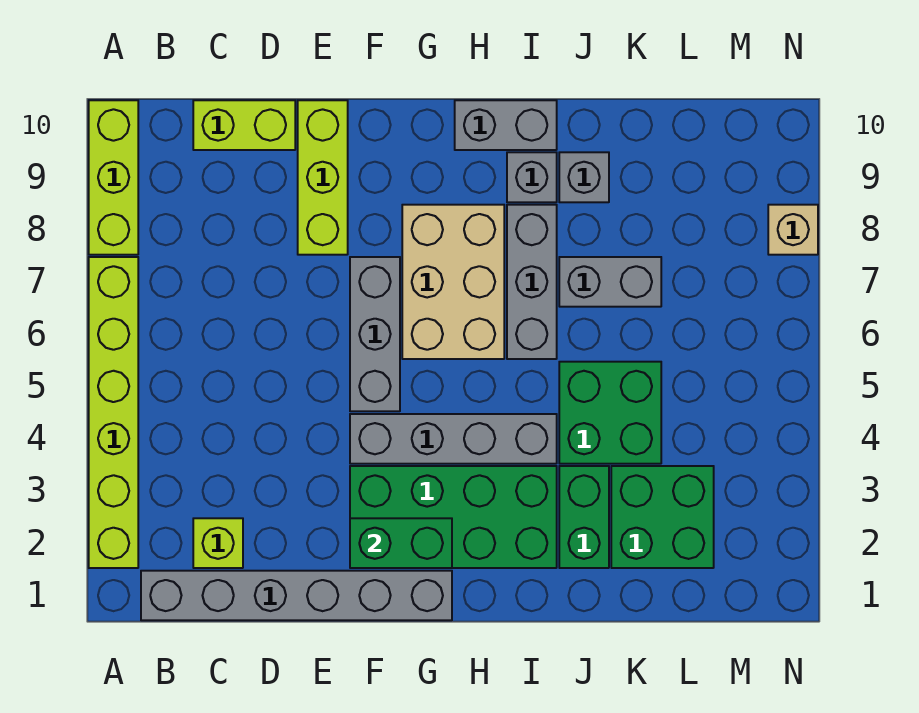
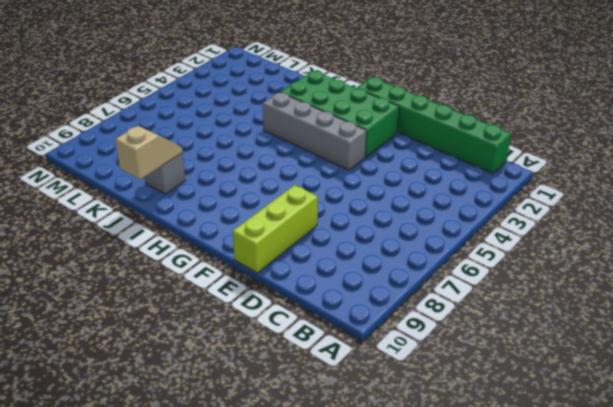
green brick B1:G1 level 1 -> grey brick B1:G1 level 1
tan slope J9:J10 level 2 top 10 -> none
none -> lime brick A2:A7 level 1
none -> lime brick A8:A10 level 1
none -> lime brick C2 level 1

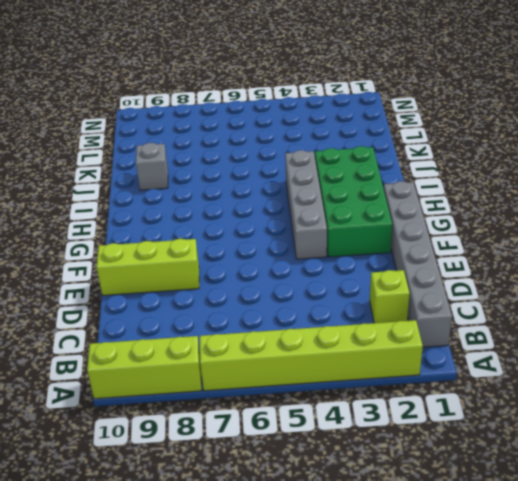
none -> lime brick C10:D10 level 1
none -> grey brick F5:F7 level 1
none -> tan brick G6:H8 level 1

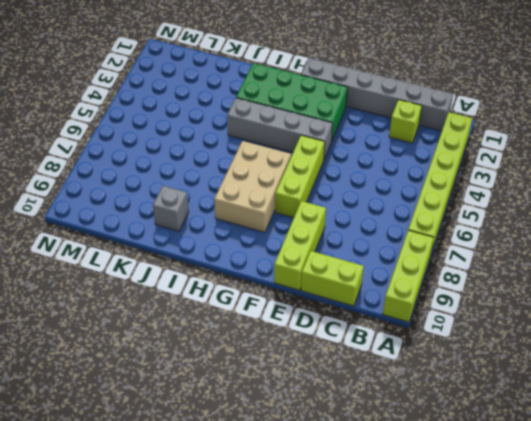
lime brick F5:F7 level 1 -> grey brick F5:F7 level 1
none -> grey brick H10:I10 level 1
none -> grey brick I6:I8 level 1
none -> grey brick I9 level 1

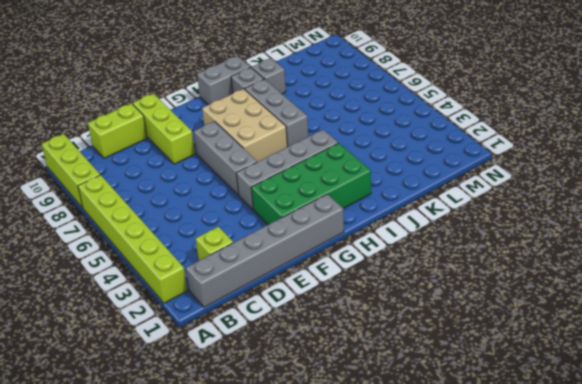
none -> green brick J2:J3 level 1
none -> green brick J4:K5 level 1
none -> grey brick J7:K7 level 1

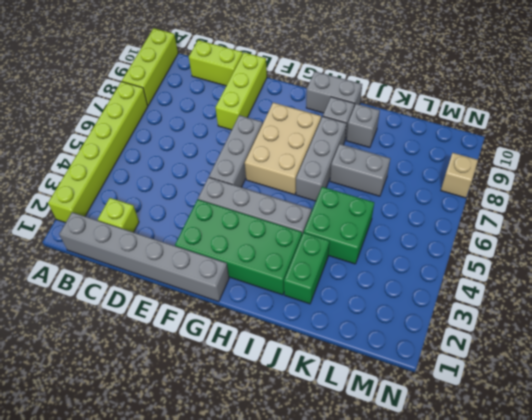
none -> green brick K2:L3 level 1
none -> green brick F2:G2 level 2

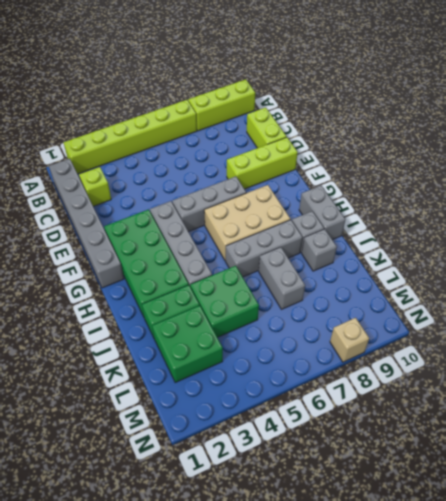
none -> green brick F2:G2 level 2

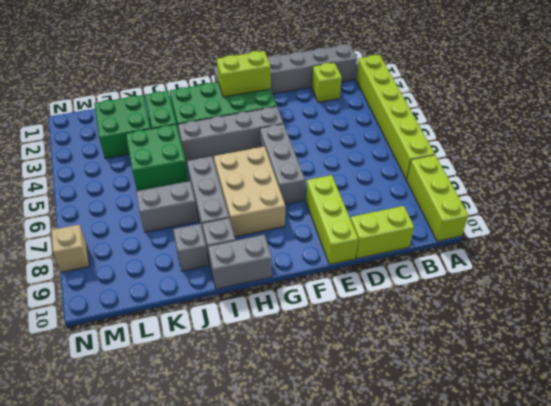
lime brick F2:G2 level 2 -> green brick F2:G2 level 2

